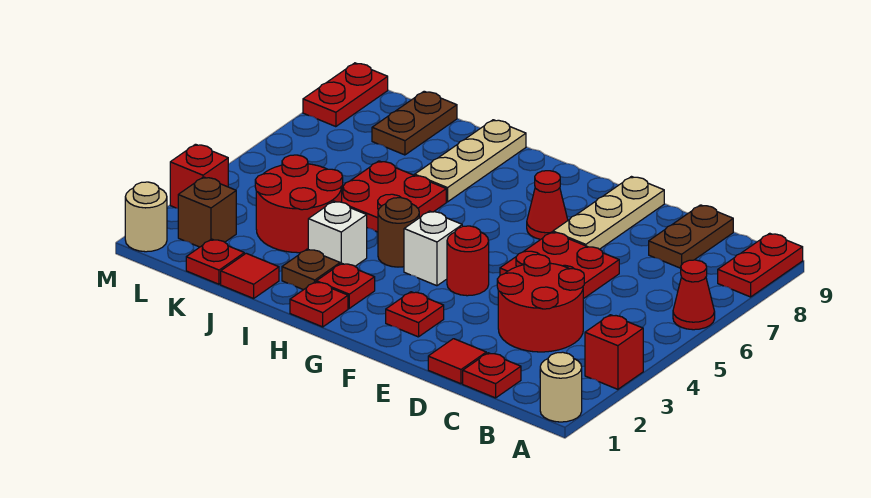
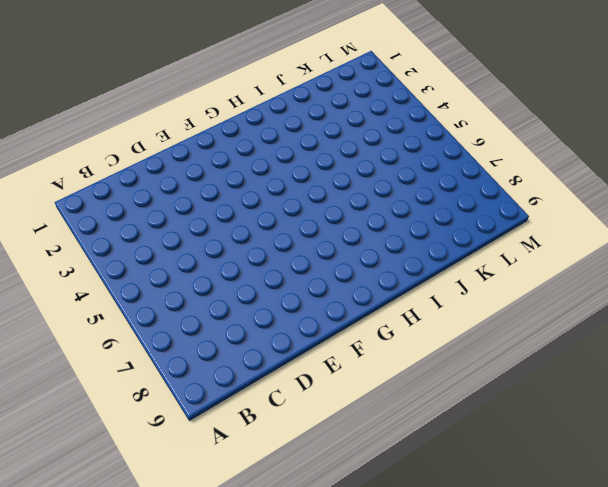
none -> tan round brick A1 level 1
none -> red brick A3 level 1
none -> red cone A6 level 1

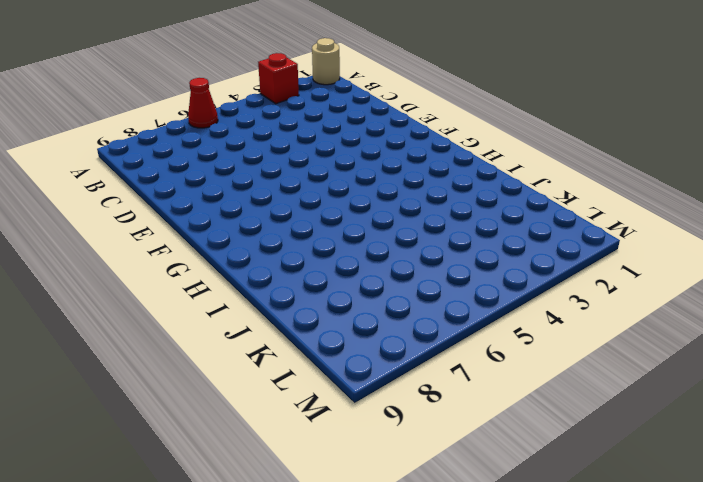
none -> red plate A8:A9 level 1
none -> red plate C1 level 1
none -> red round brick C3:D4 level 1

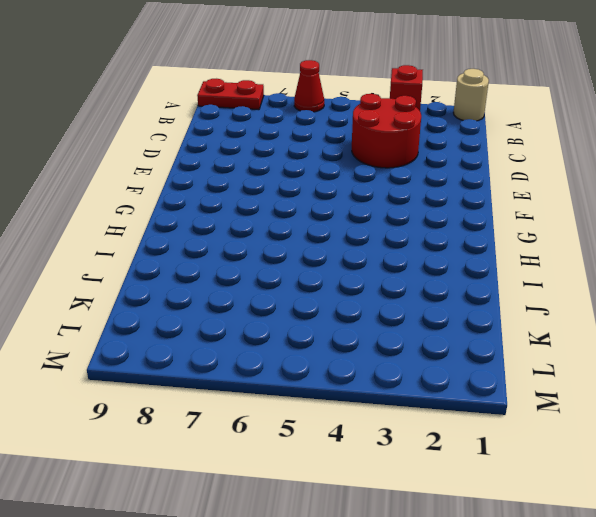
none -> red plate C1 level 1
none -> brown plate C8:C9 level 1
none -> red tile D1 level 1

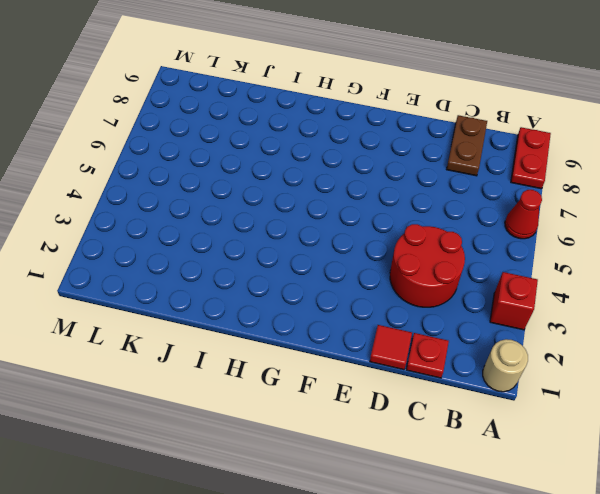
none -> red plate D5:E6 level 1
none -> tan plate E7:E9 level 1
none -> red plate F2 level 1

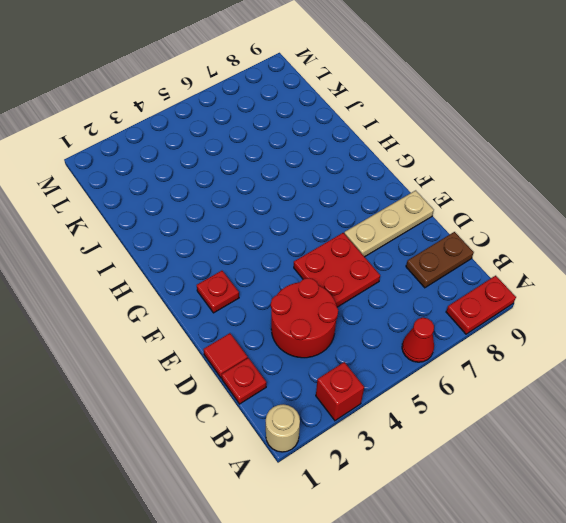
none -> red round brick F4 level 1
none -> red cone F7 level 1
none -> white brick G4 level 1

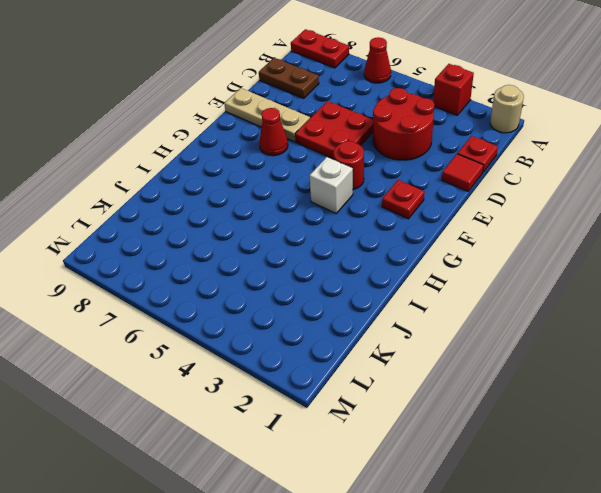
none -> red plate H1 level 1
none -> red plate H2 level 1
none -> brown round brick H4 level 1

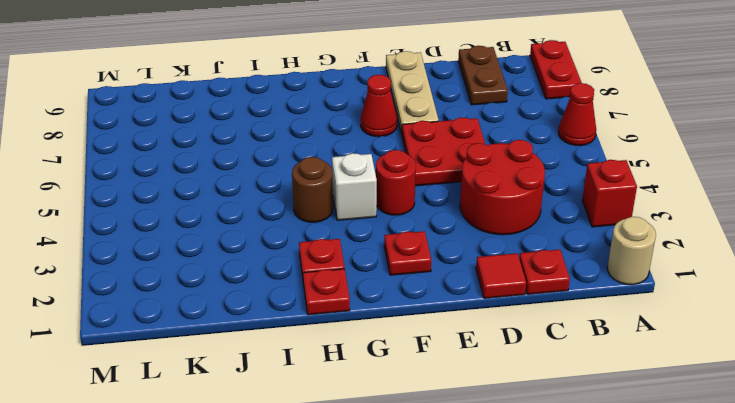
none -> brown plate I2 level 1
none -> white brick I3 level 1
none -> red plate I5:J6 level 1

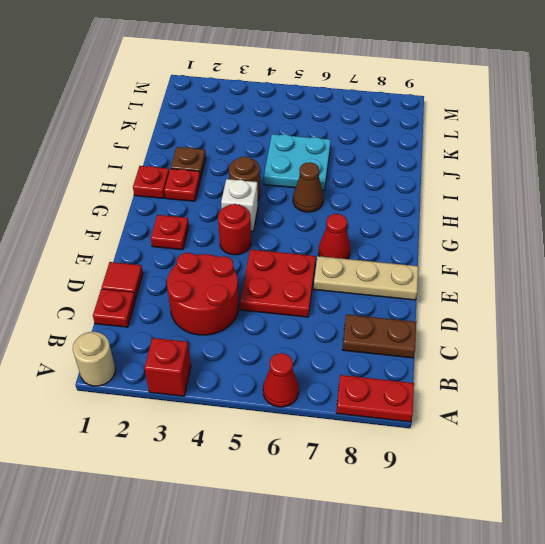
brown cone H6 level 1 -> none
cyan plate I5:J6 level 1 -> red plate I5:J6 level 1
none -> white brick I3 level 1
none -> tan plate I7:I9 level 1
none -> red tile J1 level 1

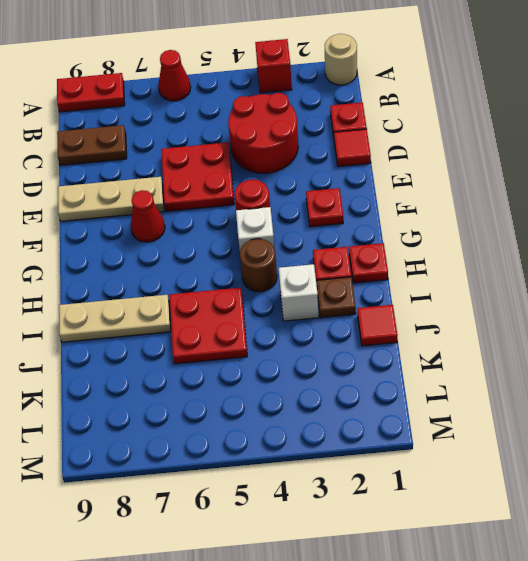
none -> red round brick J3:K4 level 1
none -> red plate K1 level 1
none -> brown plate K8:K9 level 1

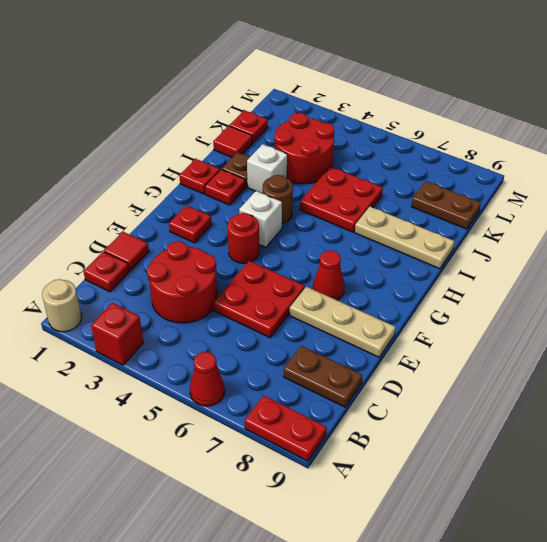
none -> brown brick L2 level 1
none -> tan round brick M1 level 1
none -> red brick M3 level 1

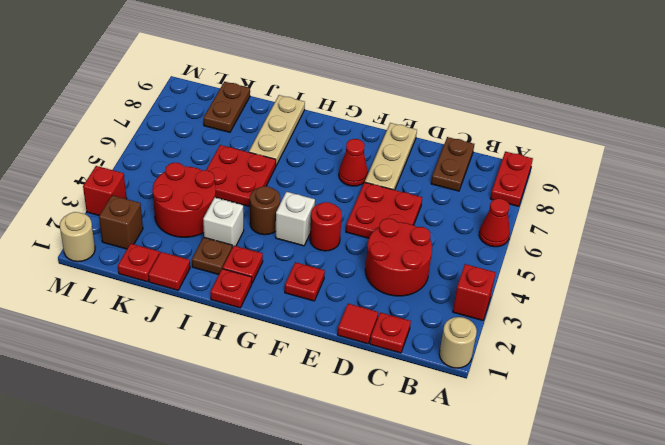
none -> red plate M8:M9 level 1

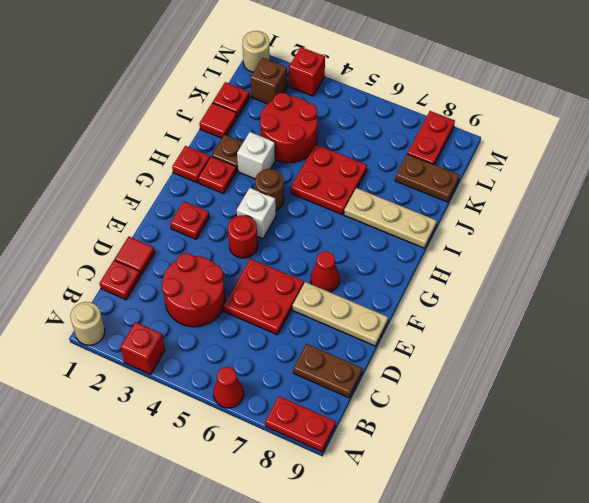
red plate L8:M8 level 1 -> red plate M8:M9 level 1

